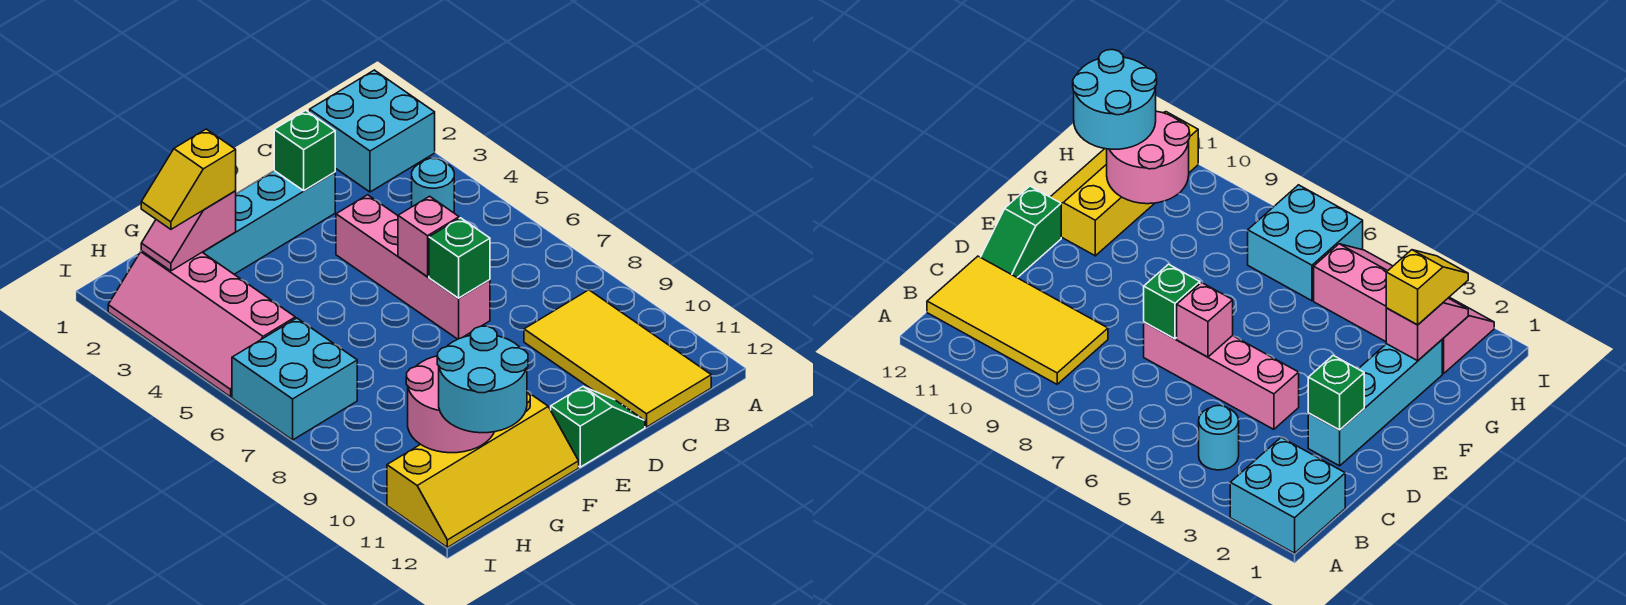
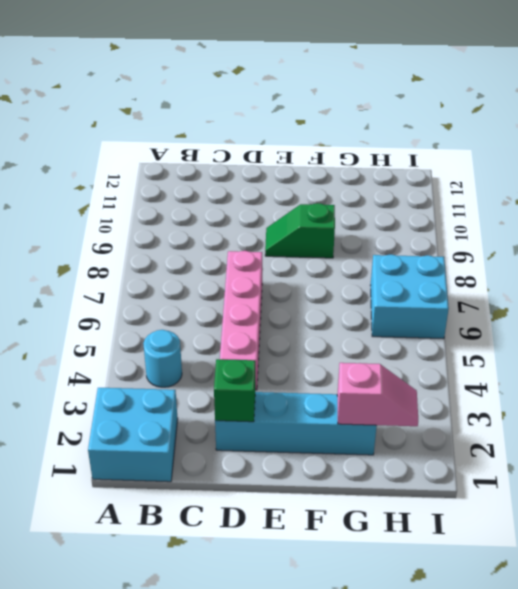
green slope E9:F9 level 1 top F -> green slope D12:E12 level 1 top E
none -> yellow tile B9:C12 level 1
none -> yellow slope F11:I12 level 1 top 11
none -> pink slope H2:I5 level 1 top H

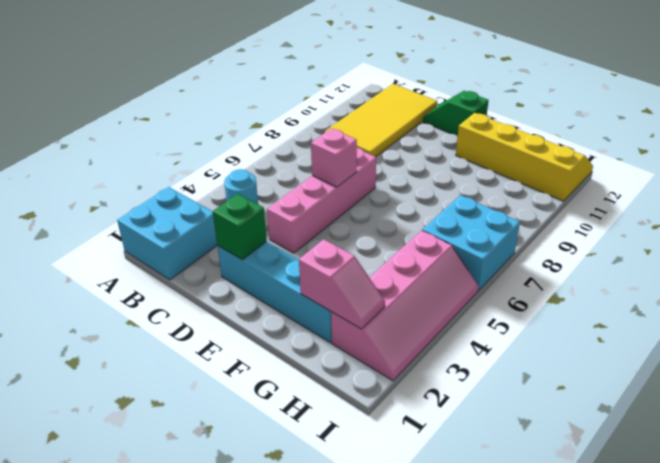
none -> green brick D7 level 2
none -> pink round brick G10:H11 level 2
none -> yellow slope G2:H2 level 3 top G

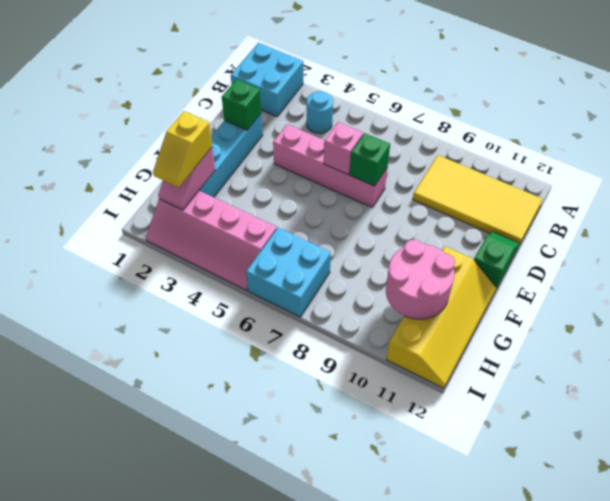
none -> cyan round brick G11:H12 level 3

